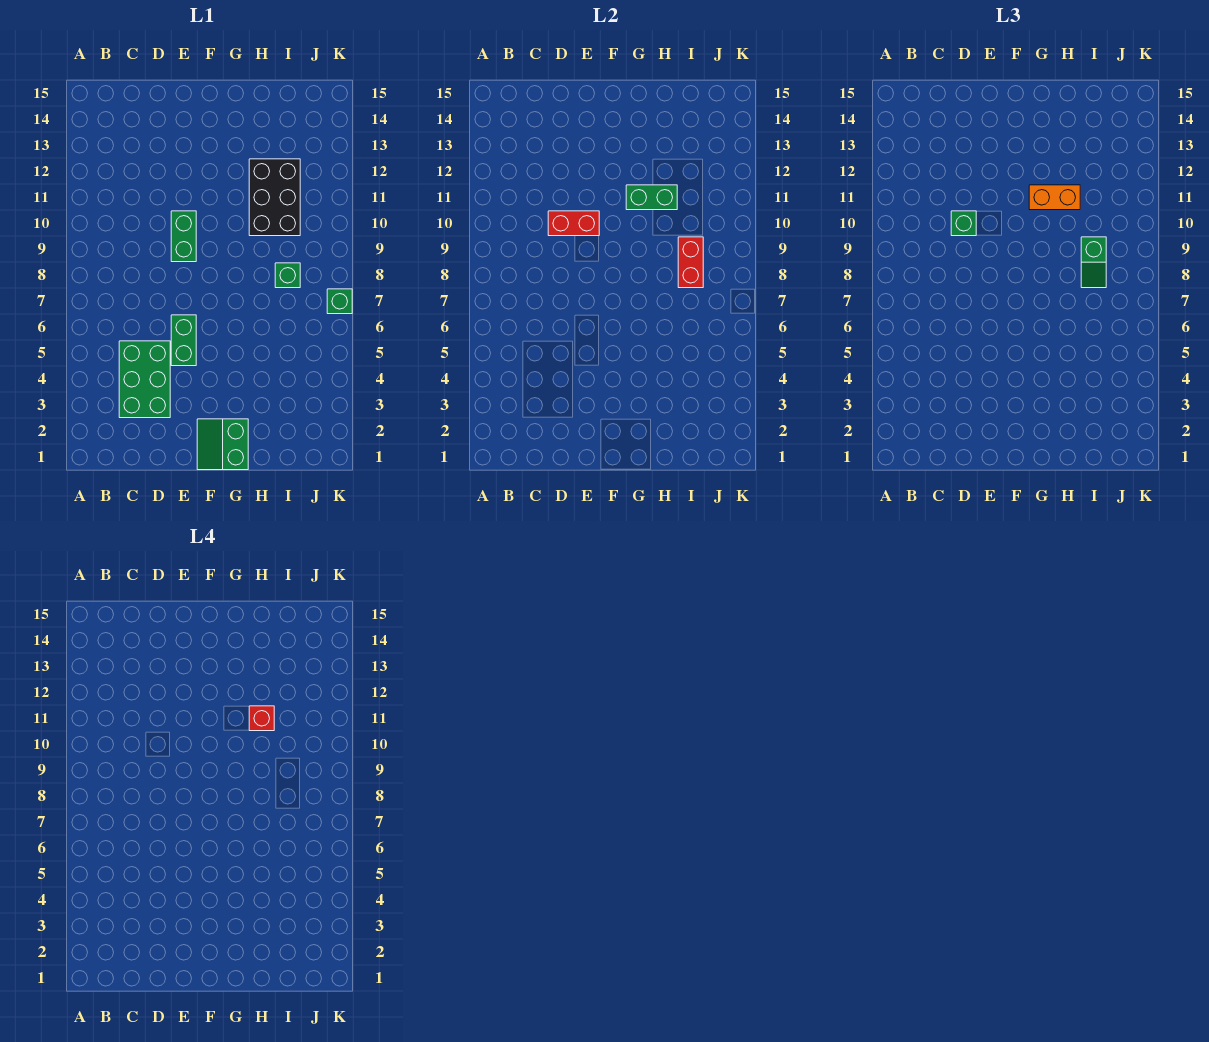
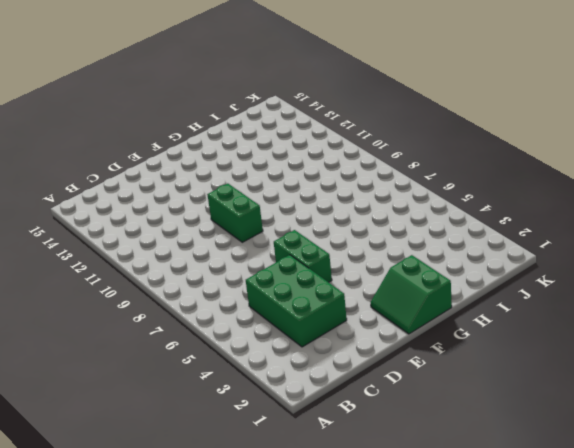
none -> black brick H10:I12 level 1
none -> green brick I8 level 1
none -> green brick K7 level 1

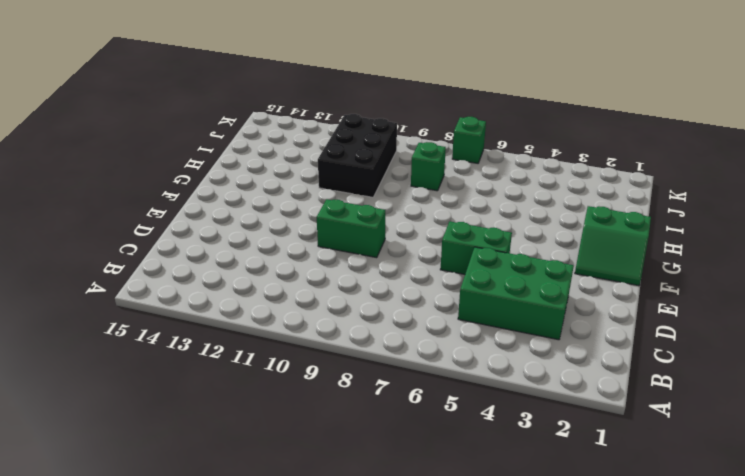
black brick H10:J11 level 1 -> black brick H10:I12 level 1
none -> red brick D10:E10 level 2
none -> green brick G11:H11 level 2
none -> red brick I8:I9 level 2

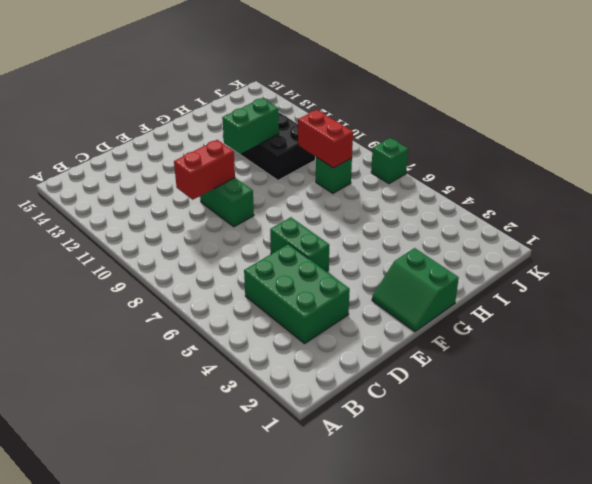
none -> green brick D10 level 3
none -> orange brick G11:H11 level 3
none -> green slope I8:I9 level 3 top 9

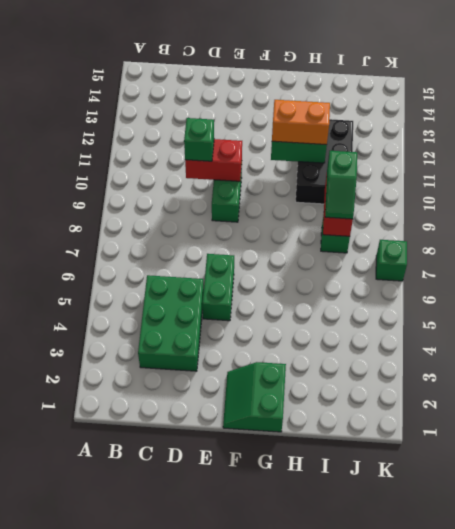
none -> red brick H11 level 4

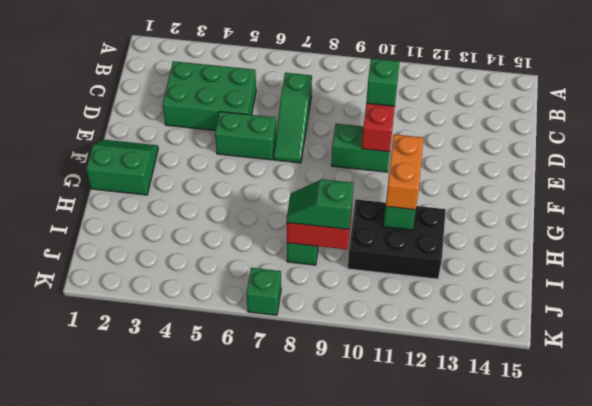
green slope C7:E7 level 1 top C -> none
none -> red brick H11 level 4

